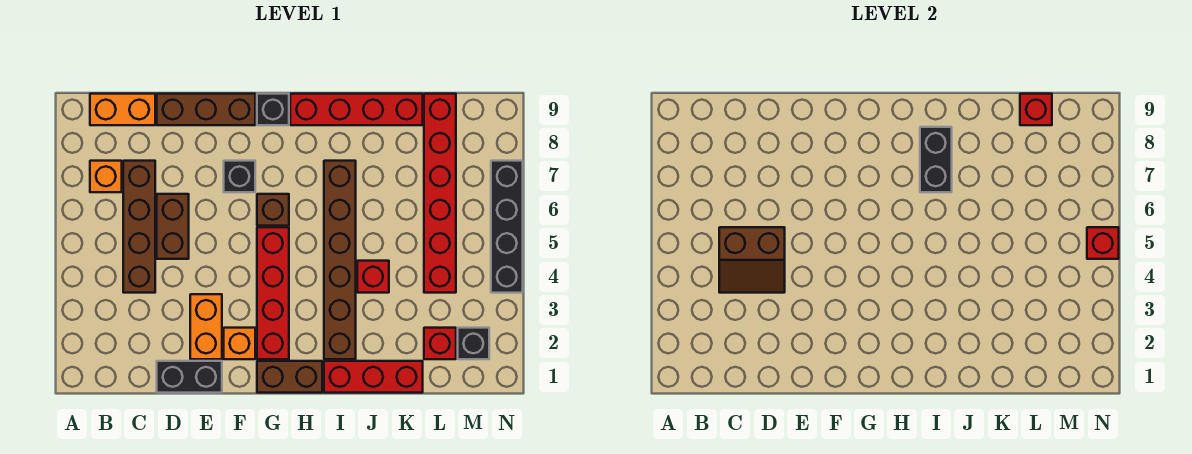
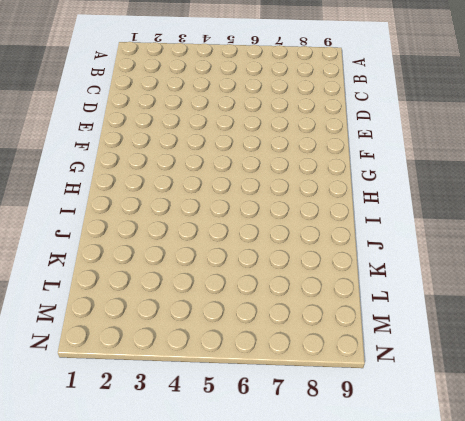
none -> orange brick B7 level 1
none -> orange brick B9:C9 level 1
none -> brown brick C4:C7 level 1

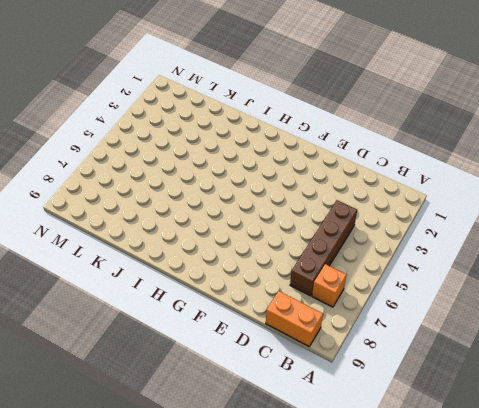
none -> black brick D1:E1 level 1
none -> brown brick D5:D6 level 1
none -> brown brick D9:F9 level 1

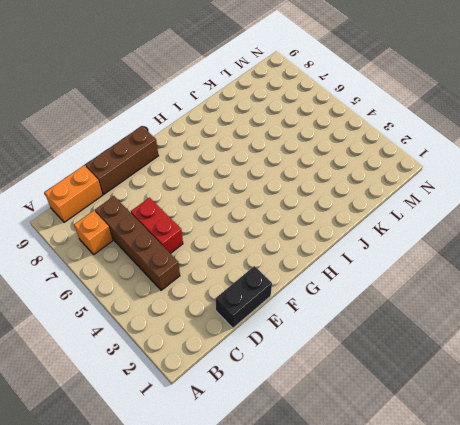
red brick D5:D6 level 1 -> brown brick D5:D6 level 1
none -> orange brick E2:E3 level 1
none -> orange brick F2 level 1
none -> black brick F7 level 1

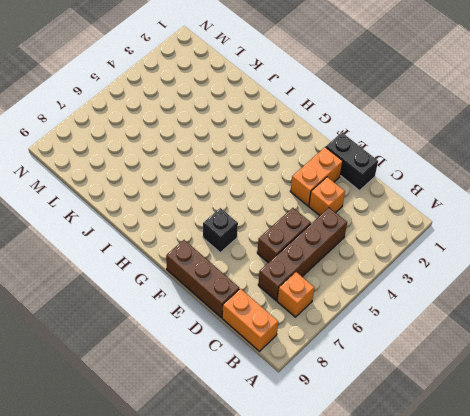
orange brick D3 level 1 -> orange brick F2 level 1
none -> brown brick G1:H1 level 1
none -> red brick G2:G5 level 1
none -> brown brick G6 level 1

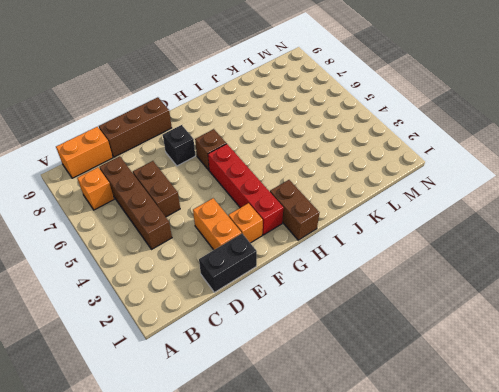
brown brick H1:H2 level 1 -> brown brick G1:H1 level 1
none -> black brick G9 level 1
none -> red brick H9:K9 level 1
none -> red brick I1:K1 level 1

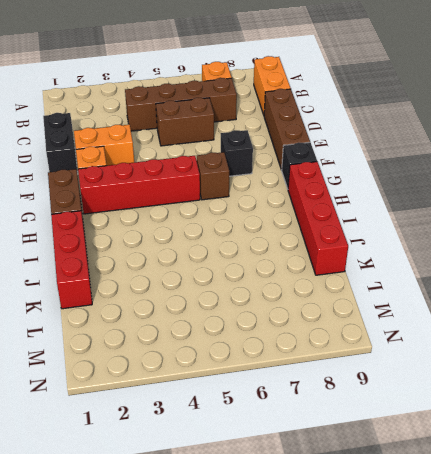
none -> brown brick I2:I7 level 1
none -> red brick J4 level 1
none -> red brick L2 level 1

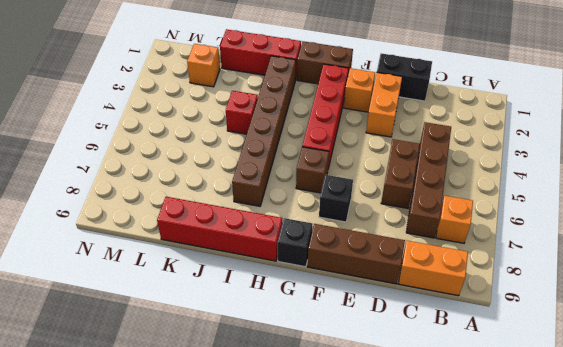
orange brick L2 level 1 -> red brick L2 level 1
none -> red brick L4:L9 level 1
none -> black brick M2 level 1
none -> black brick N4:N7 level 1

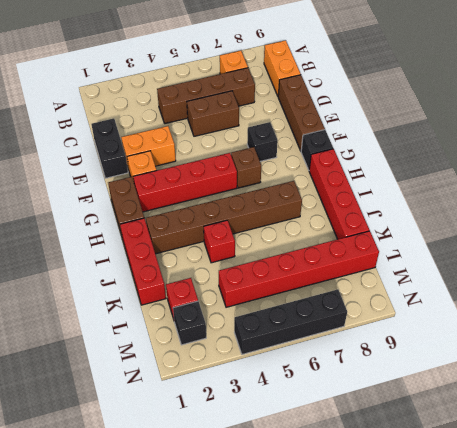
none -> brown slope C4:D5 level 2 top 5
none -> black brick I7:I8 level 2
none -> red brick L9 level 2

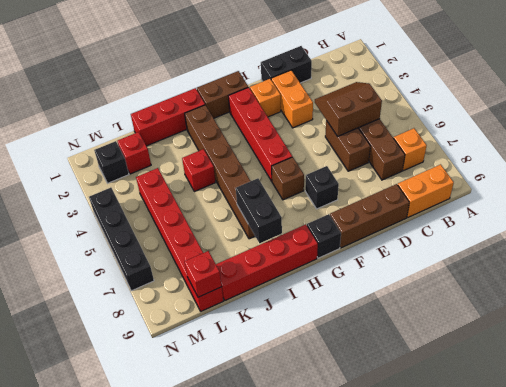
none -> red brick N5 level 2

